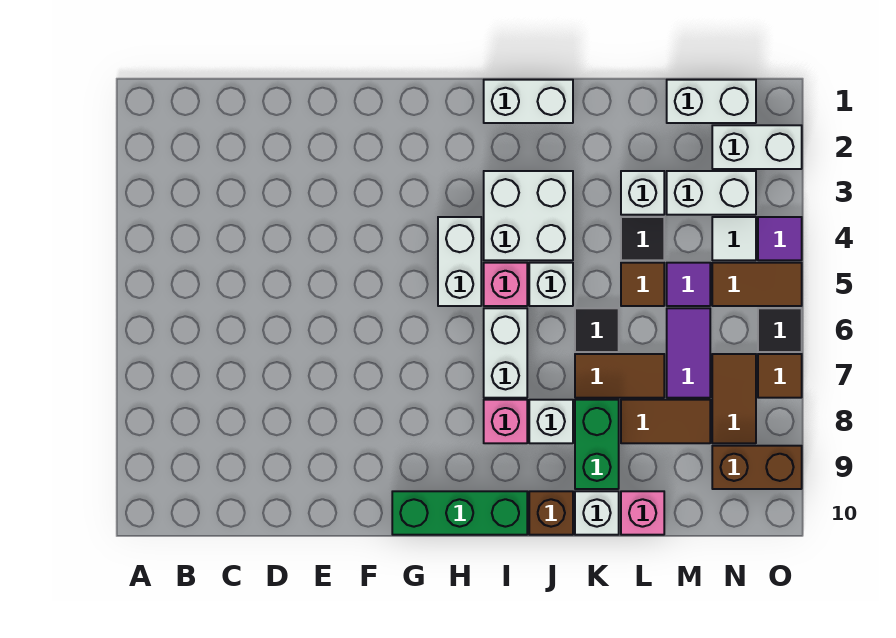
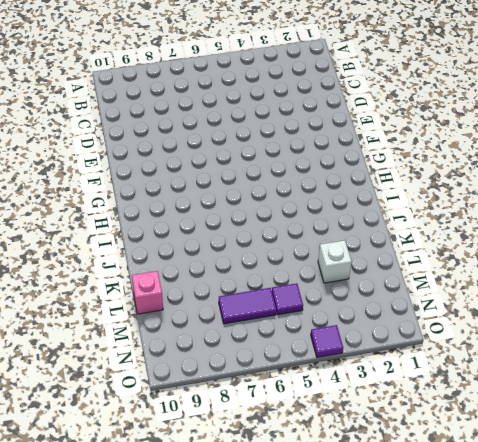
none -> green brick G10:I10 level 1
none -> white brick H4:H5 level 1
none -> white brick I1:J1 level 1
none -> white brick I3:J4 level 1

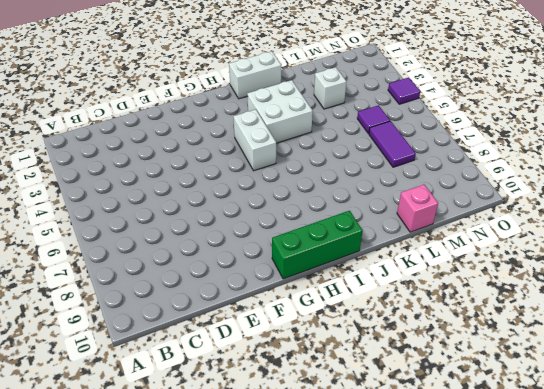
none -> pink brick I5 level 1
none -> white brick I6:I7 level 1
none -> pink brick I8 level 1
none -> white brick J5 level 1

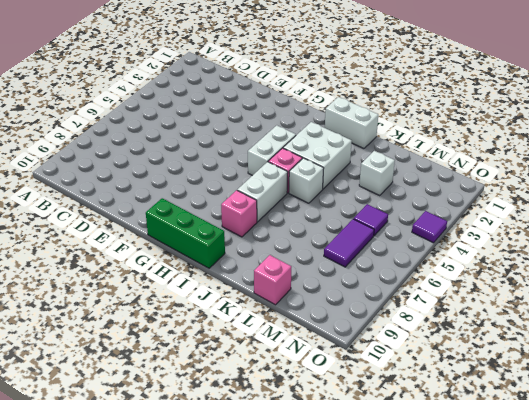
none -> white brick J8 level 1
none -> brown brick J10 level 1
none -> black tile K6 level 1
none -> brown tile K7:L7 level 1

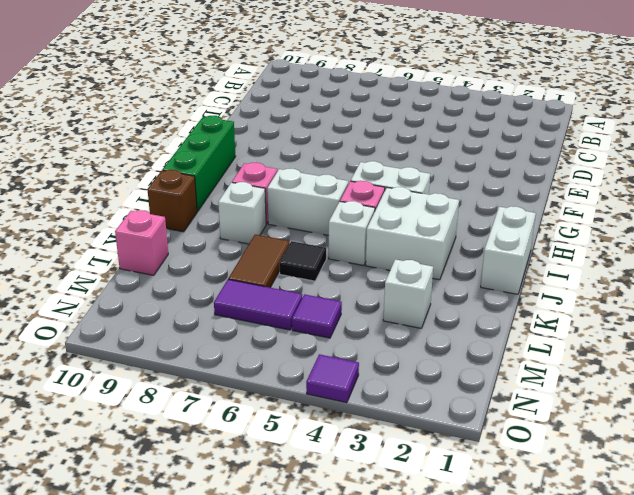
none -> green brick K8:K9 level 1
none -> white brick K10 level 1
none -> black tile L4 level 1
none -> brown tile L5 level 1

